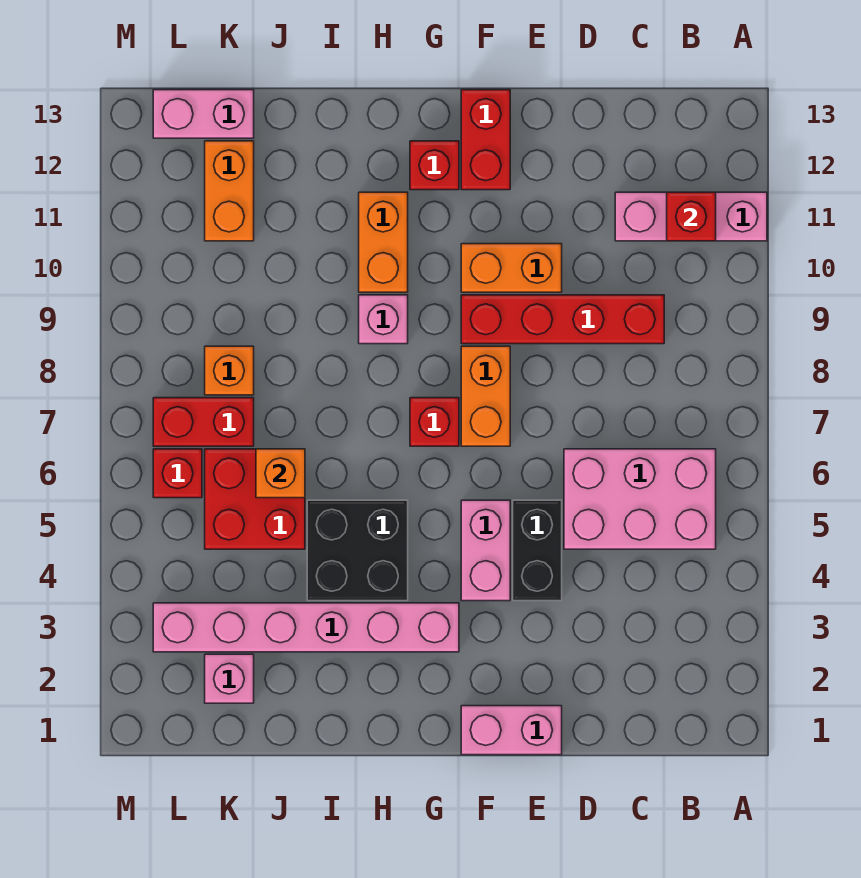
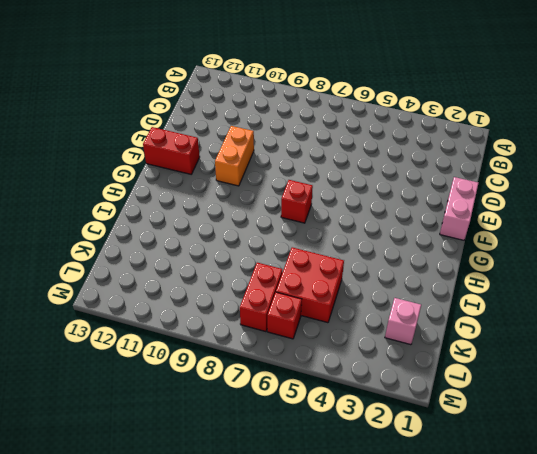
none -> pink brick A11:C11 level 1
none -> pink brick B5:D6 level 1
none -> red brick C9:F9 level 1

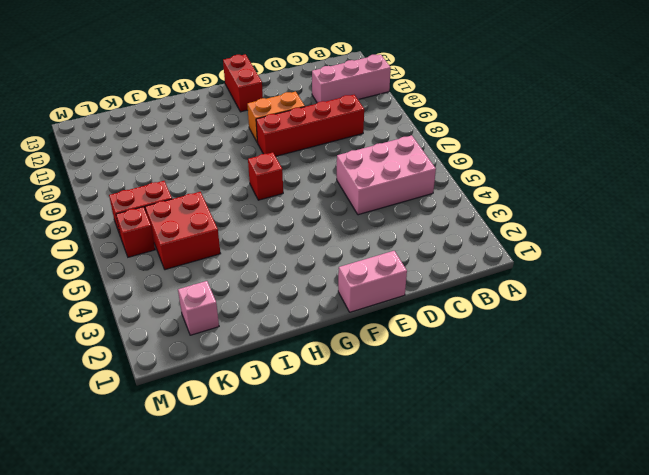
none -> black brick E4:E5 level 1
none -> pink brick F4:F5 level 1
none -> orange brick F7:F8 level 1

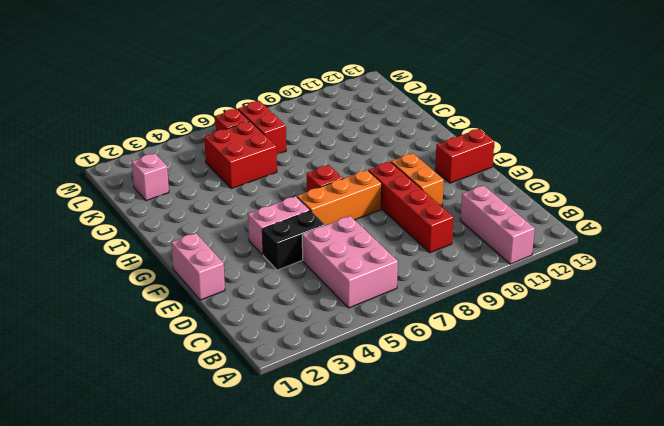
orange brick F6:F8 level 1 -> orange brick F7:F8 level 1
none -> pink brick G3:L3 level 1
none -> red brick G12 level 1
none -> black brick H4:I5 level 1

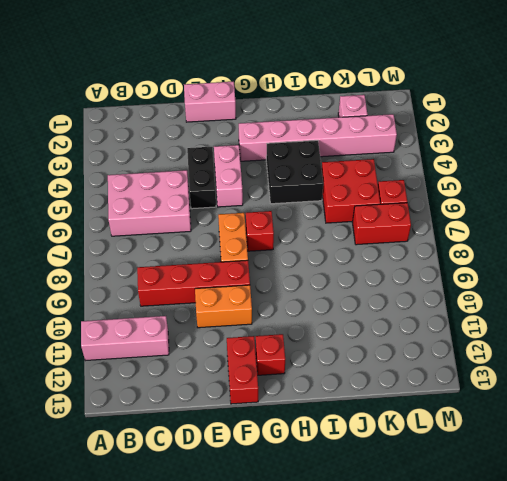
none -> pink brick H9 level 1
none -> orange brick H10:H11 level 1
none -> orange brick K8 level 1

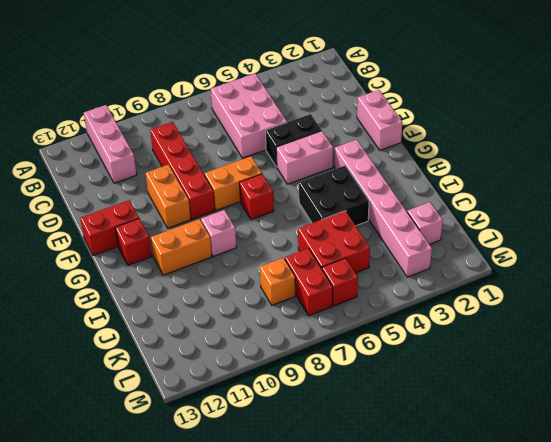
none -> orange brick K11:K12 level 1
none -> pink brick K13:L13 level 1
none -> red brick B11 level 2

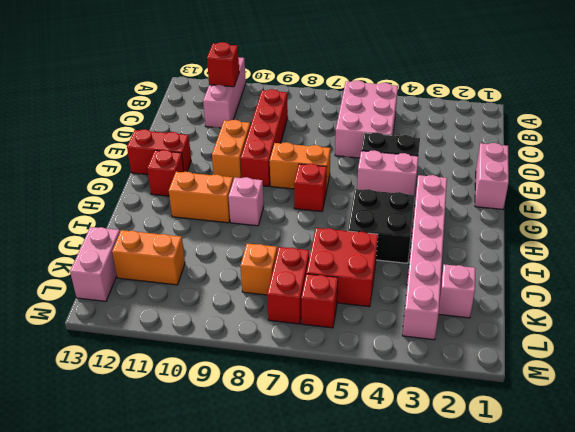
none -> orange brick J6 level 2

